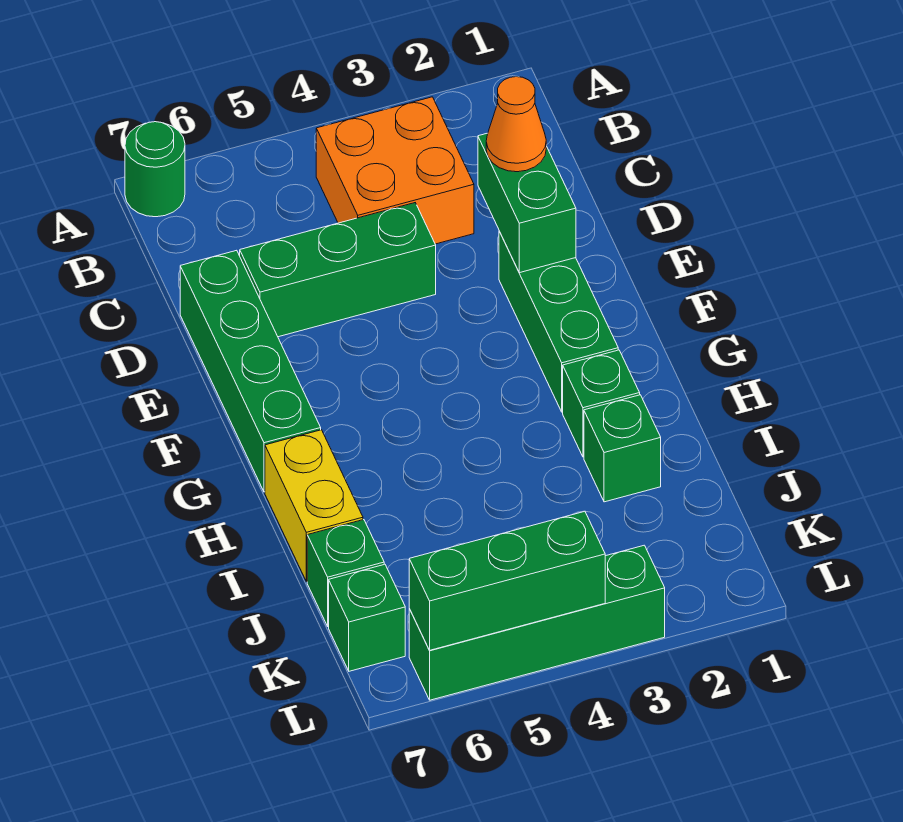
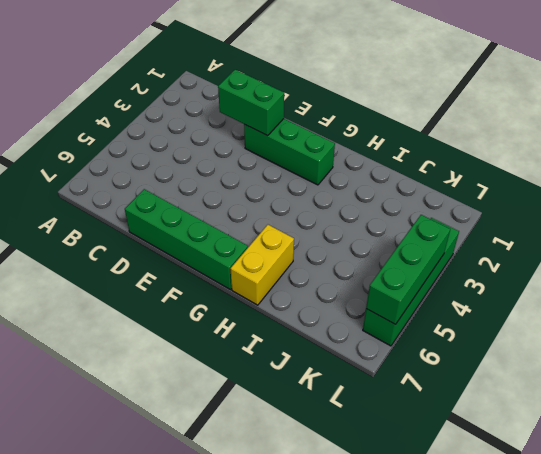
yellow brick H6:H7 level 1 -> yellow brick H7:I7 level 1
none -> green round brick A7 level 1
none -> orange brick B3:C4 level 1
none -> green brick D4:D6 level 1

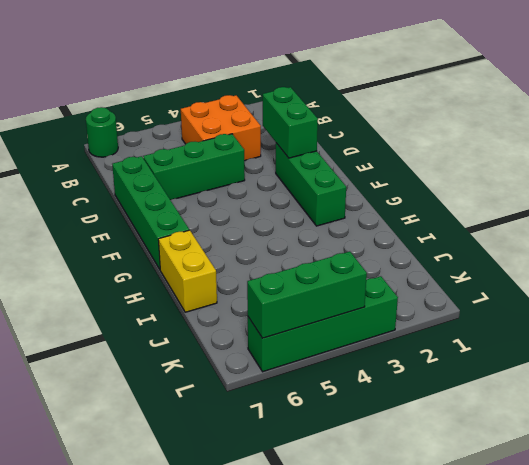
none -> green brick H2 level 1
none -> green brick I2 level 1
none -> green brick J7 level 1

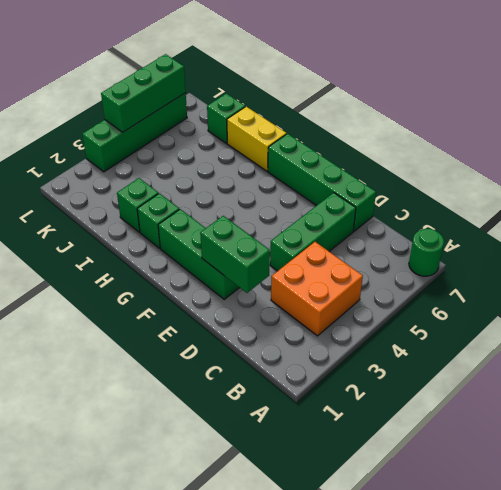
none -> green brick K7 level 1
none -> orange cone D2 level 3

